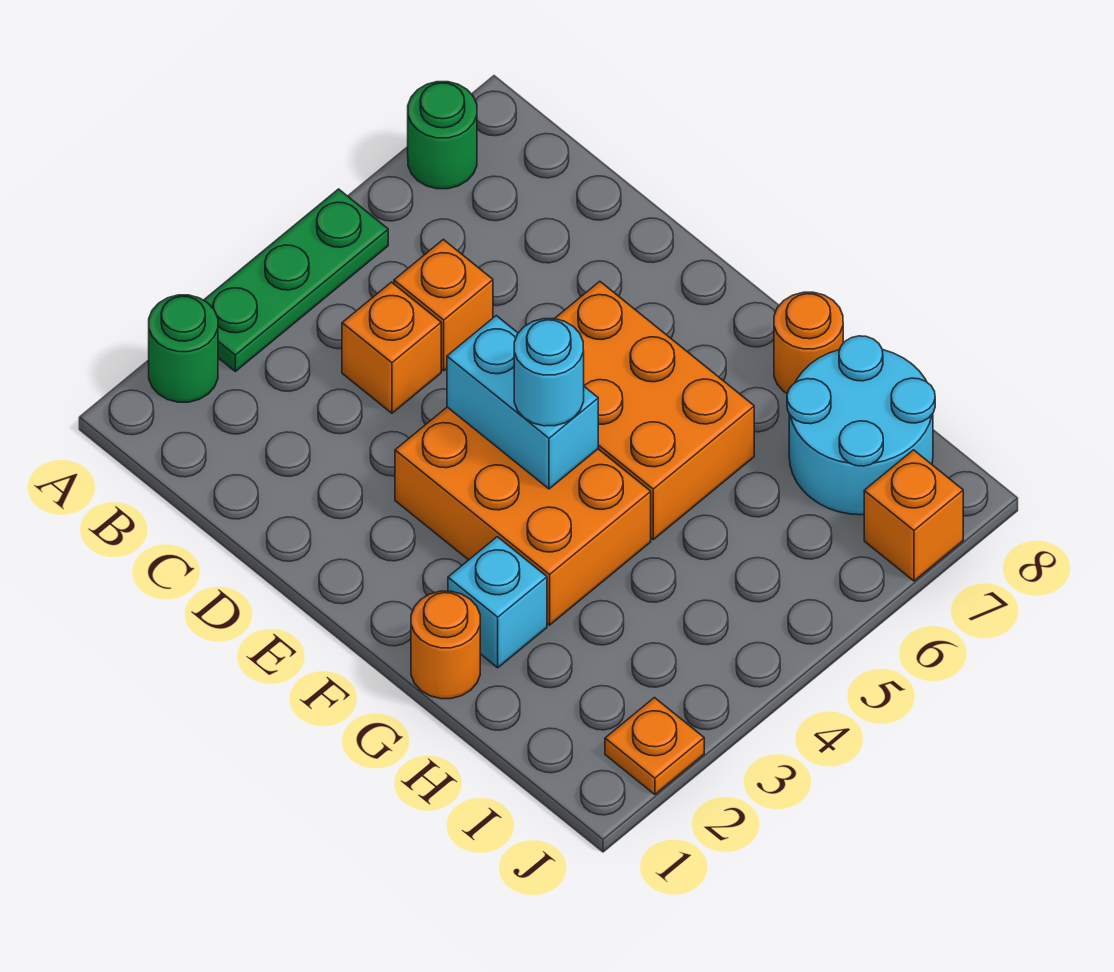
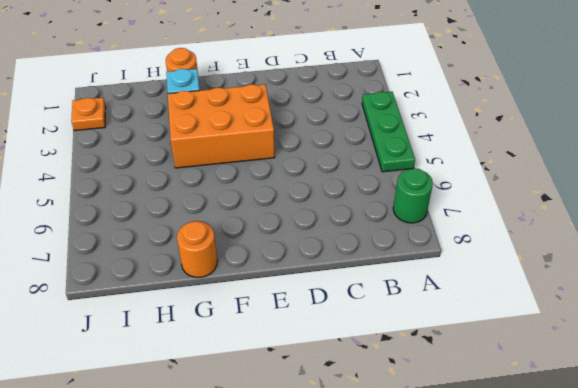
none -> green round brick A2 level 1
none -> orange brick C4 level 1
none -> orange brick C5 level 1

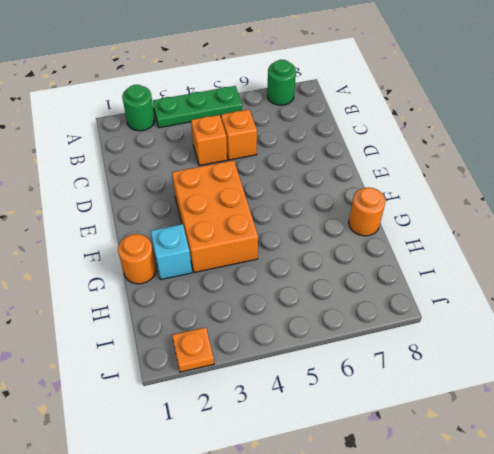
none -> orange brick E5:G6 level 1
none -> cyan round brick H7:I8 level 1
none -> orange brick J7 level 1

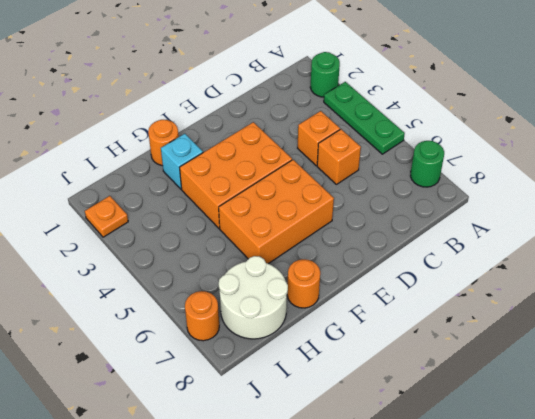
white round brick H7:I8 level 1 -> cyan round brick H7:I8 level 1
orange round brick J7 level 1 -> orange brick J7 level 1
none -> cyan brick E4:F4 level 2
none -> cyan round brick F4 level 3

